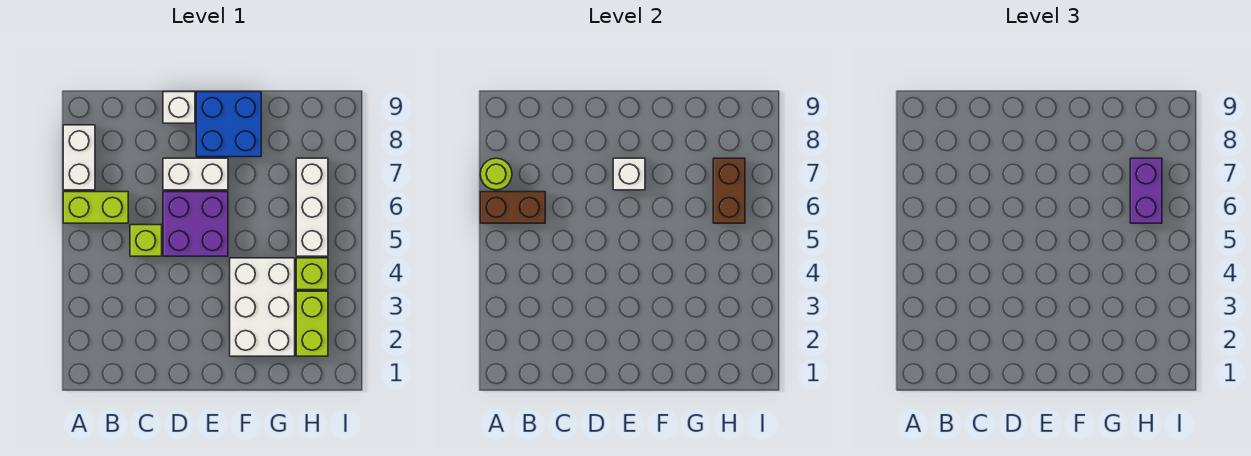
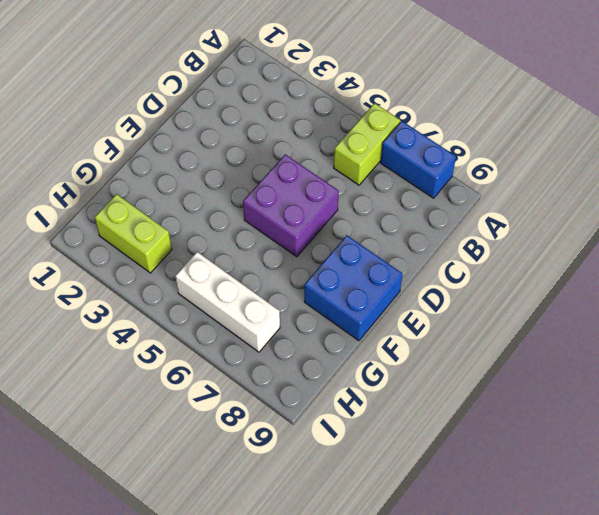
blue brick A7:A8 level 1 -> white brick A7:A8 level 1
none -> lime brick C5 level 1
none -> white brick D7:E7 level 1
none -> white brick D9 level 1

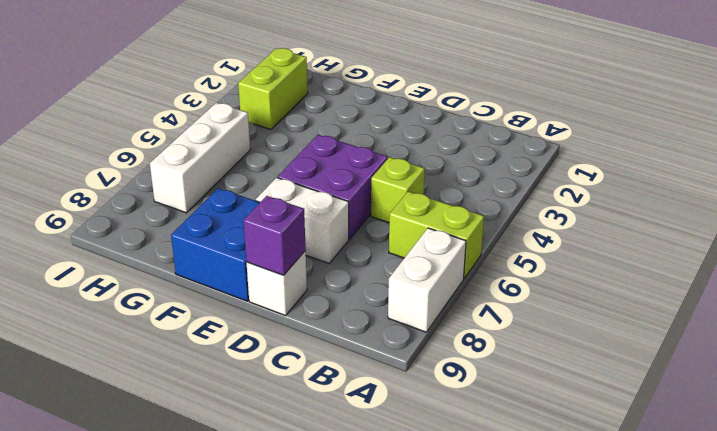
purple brick D9 level 2 -> none
none -> white brick F2:G4 level 1
none -> lime brick H4 level 1
none -> brown brick A6:B6 level 2

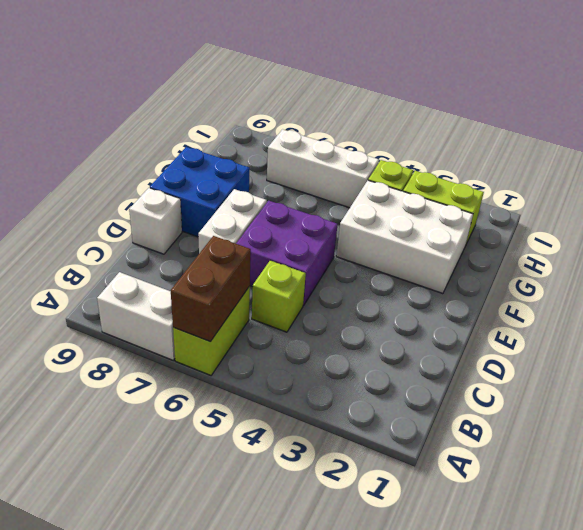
none -> lime round brick A7 level 2
none -> white brick E7 level 2
none -> brown brick H6:H7 level 2

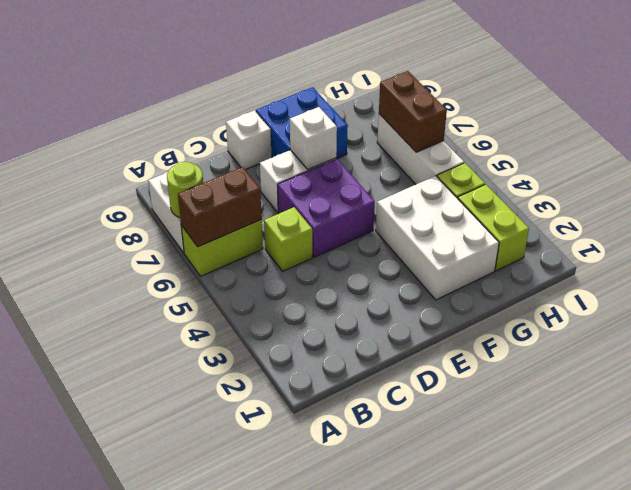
none -> purple brick H6:H7 level 3

